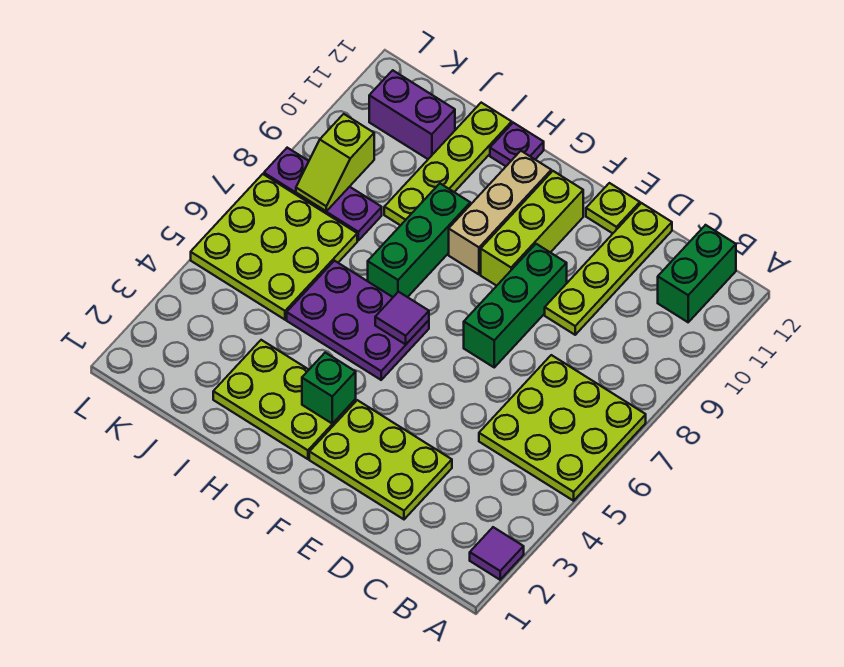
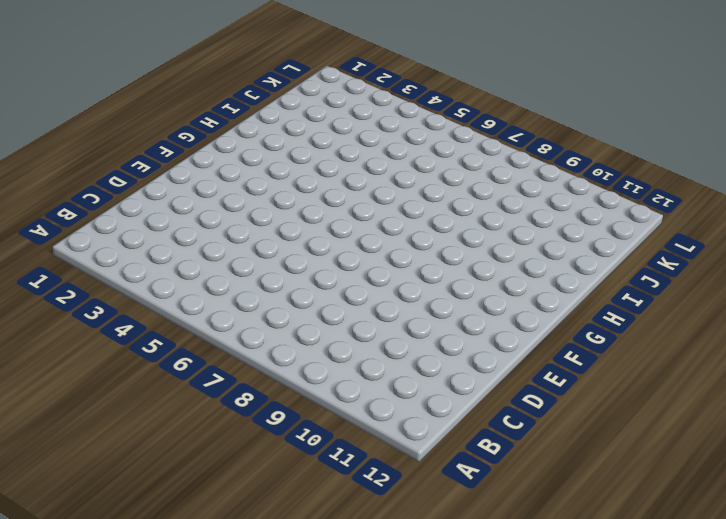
none -> purple tile A2 level 1
none -> lime plate A5:C7 level 1
none -> green brick B11:B12 level 1

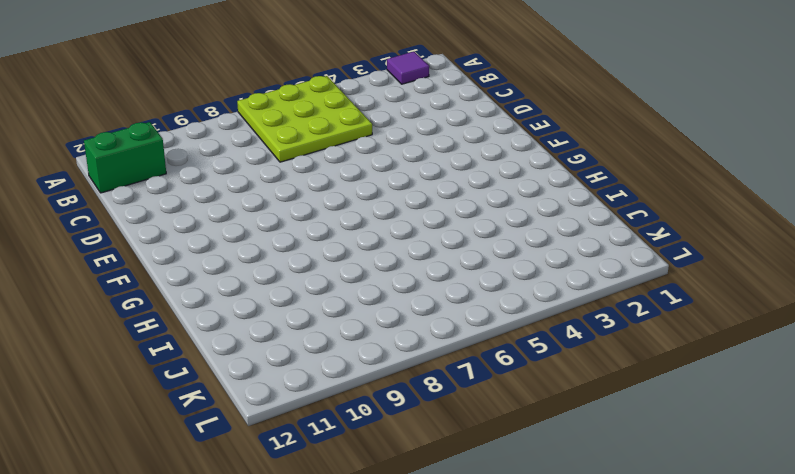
none -> lime plate D2:F3 level 1
none -> lime plate D9:D12 level 1
none -> green brick E7:E9 level 1

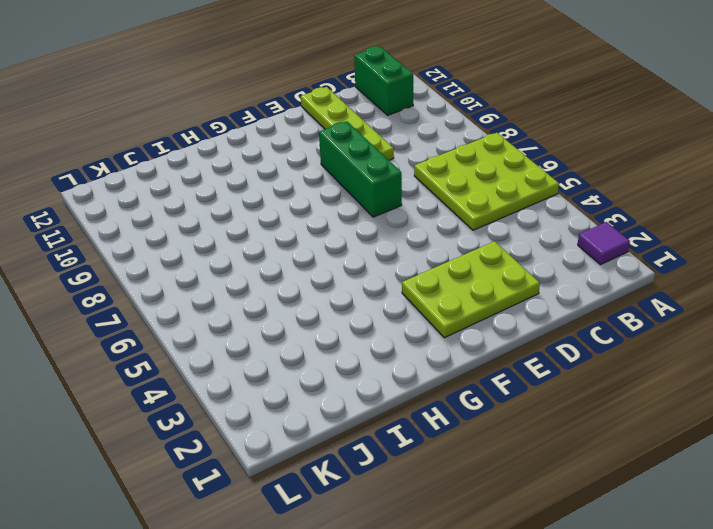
none -> lime plate E12 level 1
none -> lime brick F9:F11 level 1
none -> lime plate G2:I3 level 1

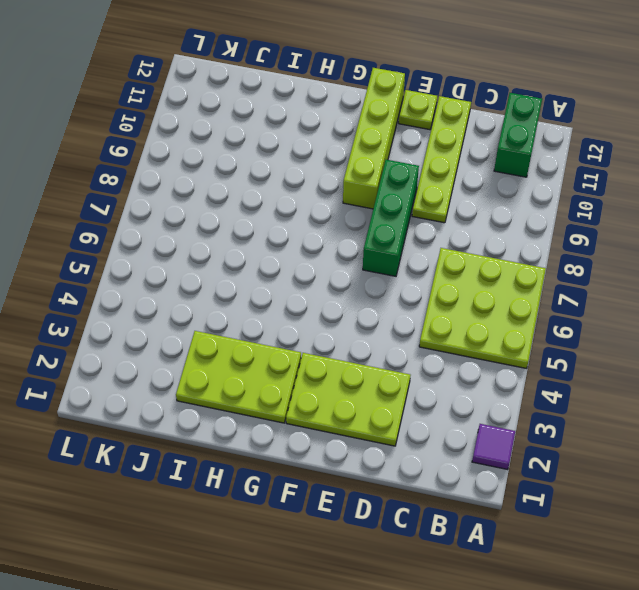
lime brick F9:F12 level 1 -> lime brick F9:F11 level 1
none -> purple plate G5:I6 level 1
none -> tan brick G9:G11 level 1
none -> green brick H7:H9 level 1

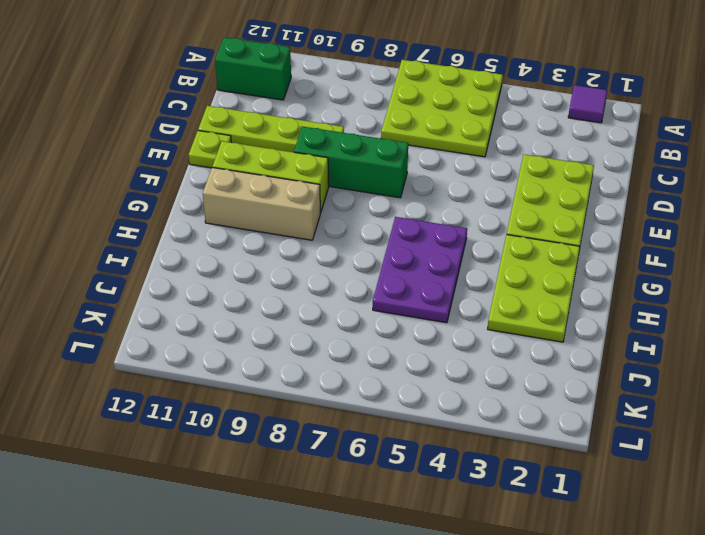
none -> green brick H7:H9 level 1
none -> purple plate H12 level 1
none -> lime plate I9:I12 level 1

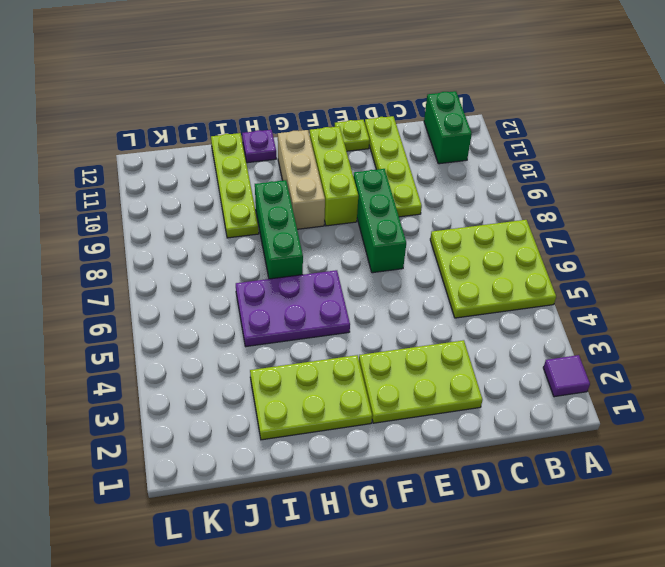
none -> lime plate J5:L7 level 1
none -> purple plate J8:L8 level 1
none -> purple brick J11:K11 level 1

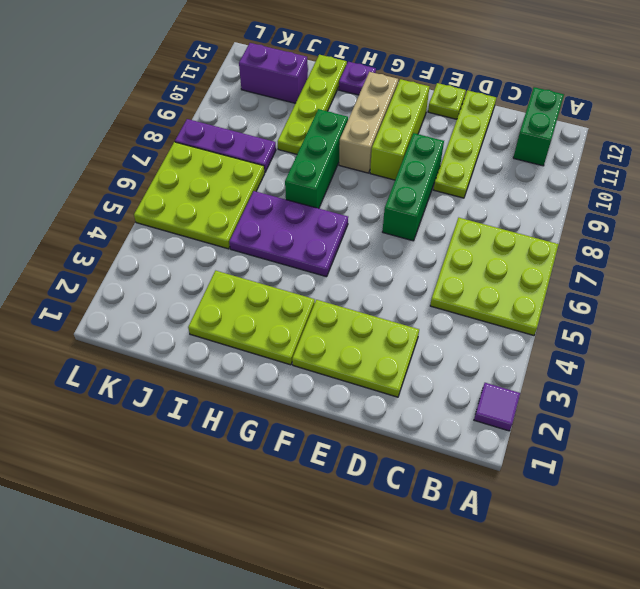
none -> green brick G3 level 2
none -> purple tile G6 level 2
none -> lime slope K8:K9 level 2 top 9

